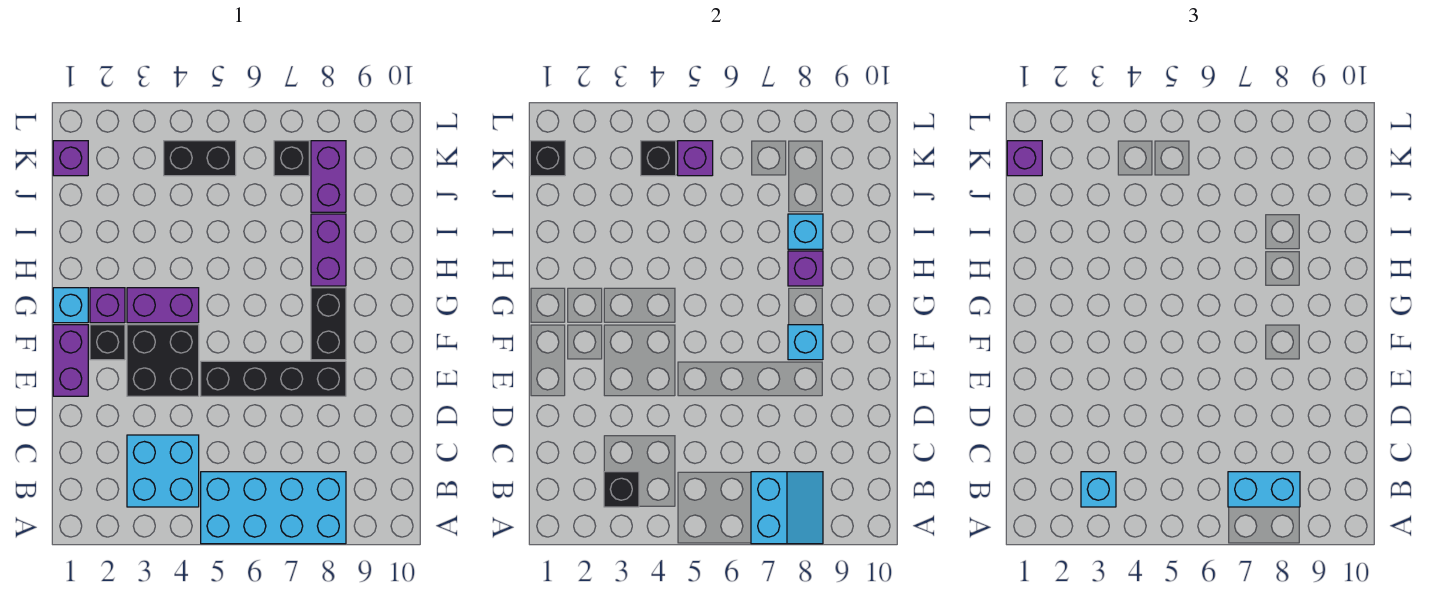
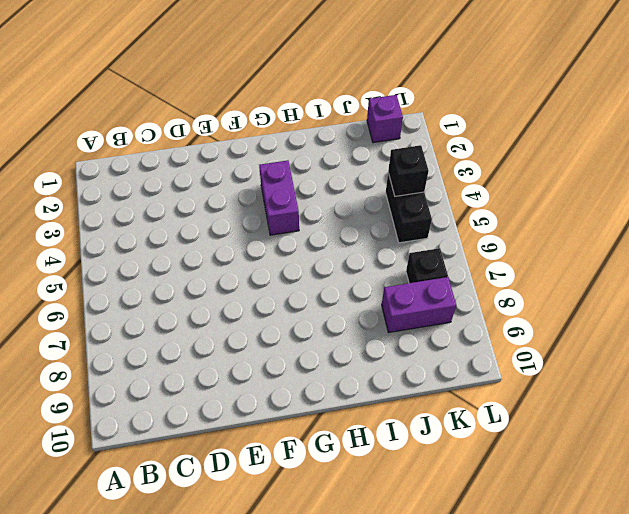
none -> cyan brick A5:B8 level 1
none -> cyan brick B3:C4 level 1
none -> purple brick E1:F1 level 1

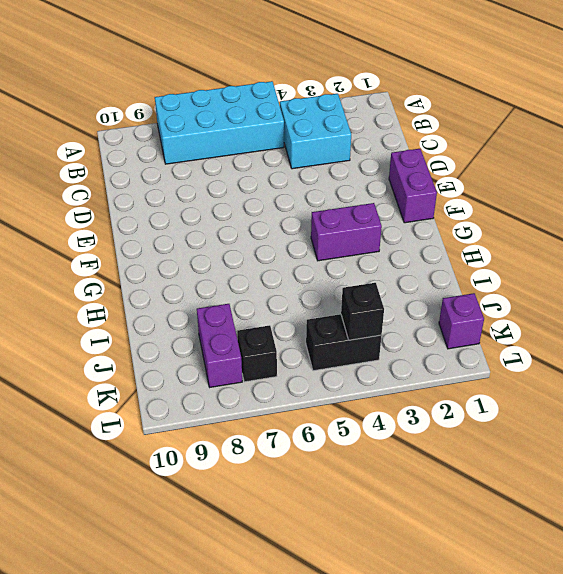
none -> black brick E3:F4 level 1
none -> black brick E5:E8 level 1
none -> black brick F2 level 1

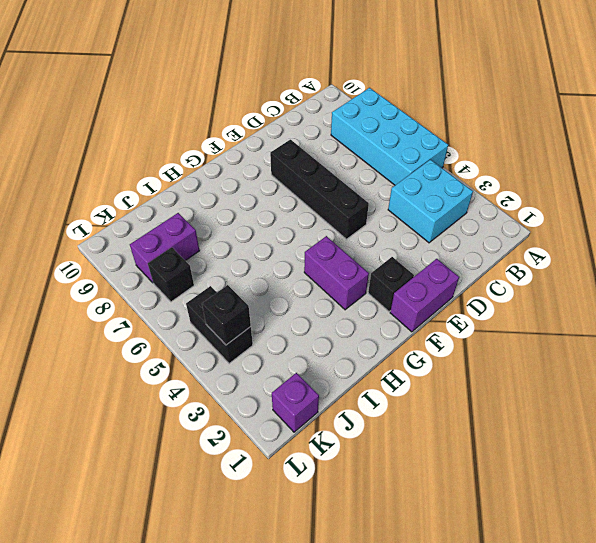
none -> black brick E3:F4 level 1
none -> black brick F8:G8 level 1
none -> cyan brick G1 level 1

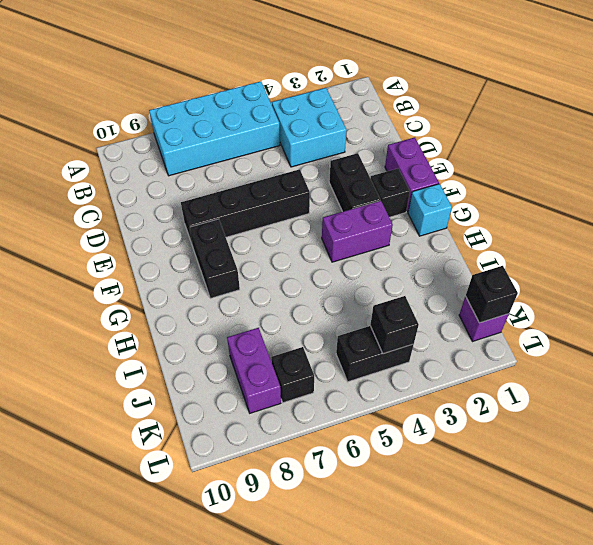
black brick E3:F3 level 1 -> black brick E3:F4 level 1
none -> purple brick G2 level 1
none -> purple brick H8:I8 level 1
none -> cyan slope A7:B8 level 2 top 7

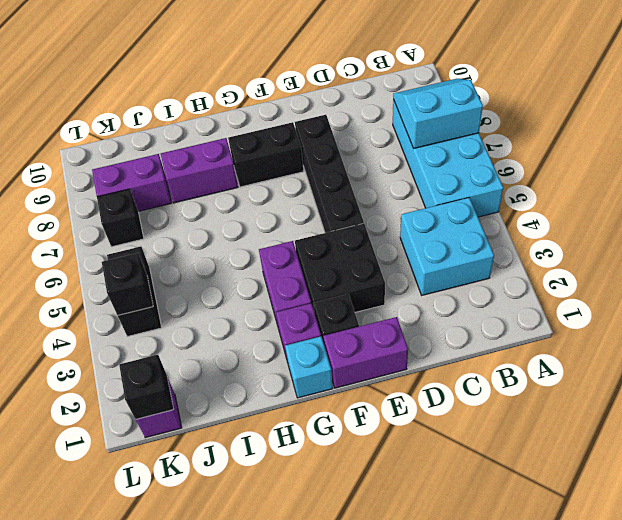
none -> black brick B3 level 2
none -> cyan brick F8 level 2
none -> purple brick H8 level 2

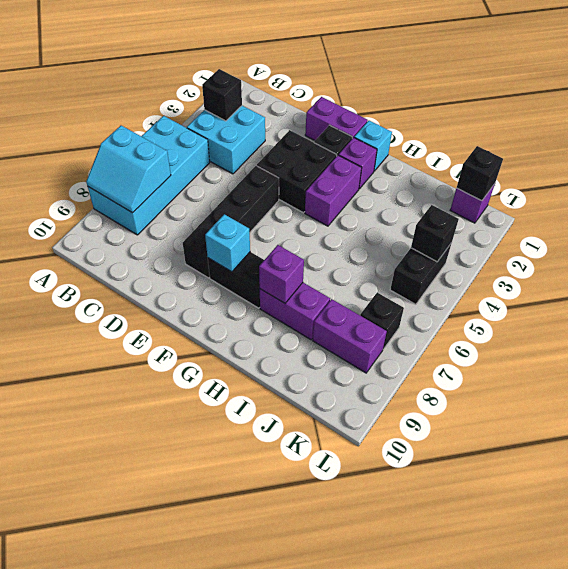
none -> cyan brick I8 level 2
none -> purple brick K5 level 2
none -> cyan brick B3 level 3

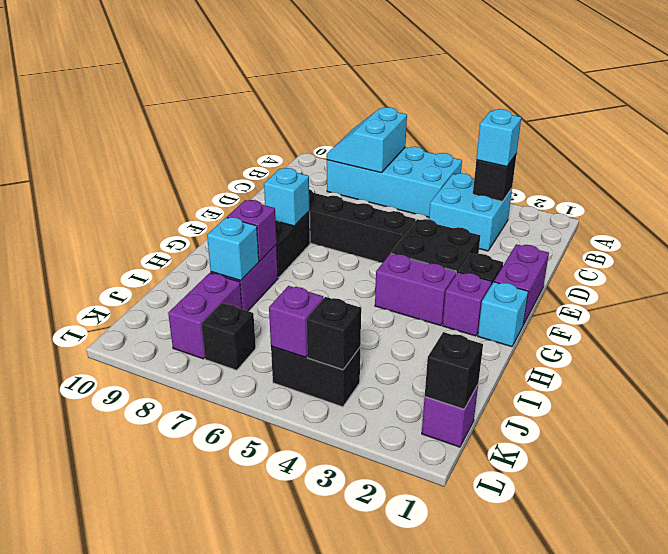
none -> cyan brick B7:B8 level 3
none -> purple brick K1 level 3

